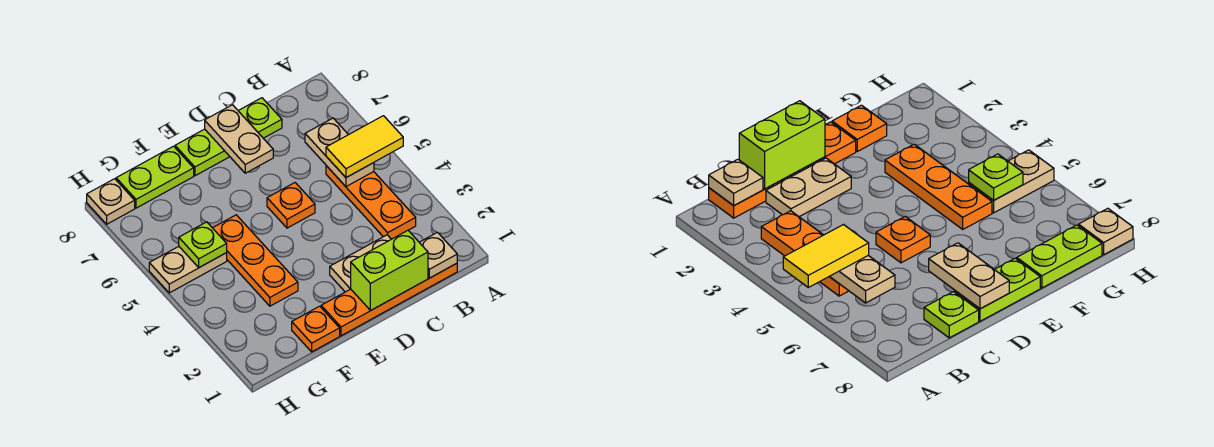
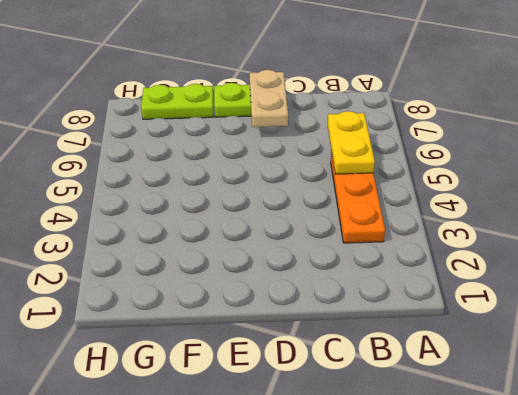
yellow plate B5:B6 level 2 -> tan plate B5:B6 level 2
none -> orange plate B1:E1 level 1
none -> tan plate C2:D2 level 1
none -> lime plate C8 level 1

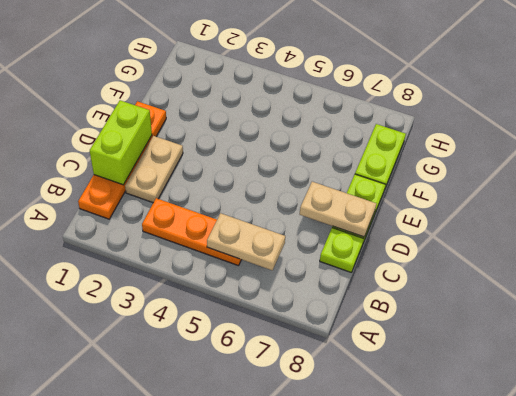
none -> orange plate D5 level 1
none -> orange plate F1 level 1
none -> orange plate F3:F5 level 1

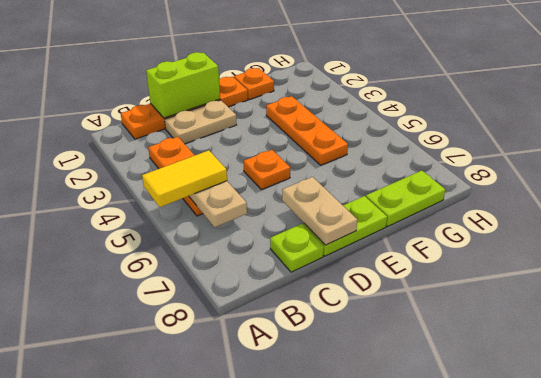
none -> tan plate G5:H5 level 1
none -> tan plate H8 level 1
none -> tan plate B1 level 2

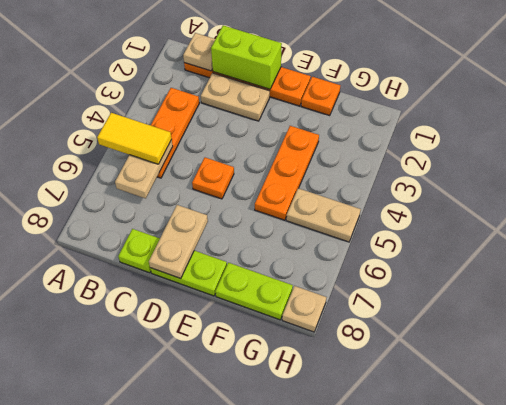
none -> lime plate G5 level 2

